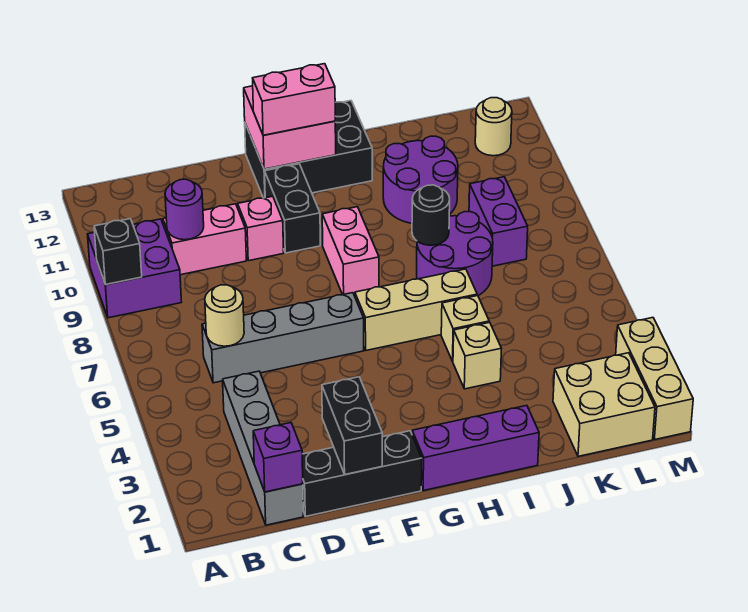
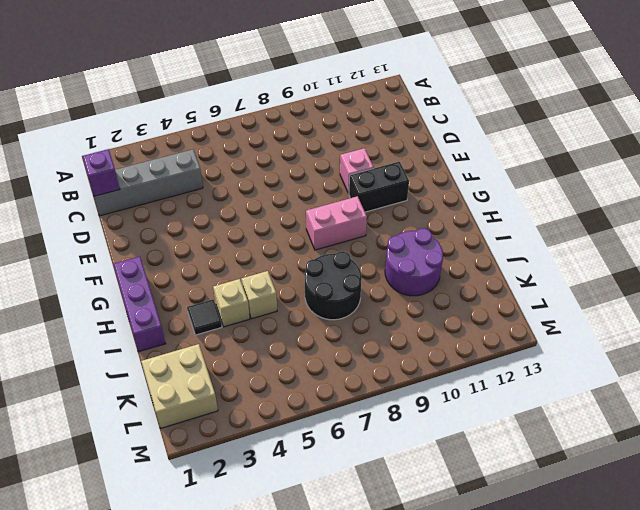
black tile I3 level 1 -> none
black round brick I7:J8 level 1 -> purple round brick I7:J8 level 1
none -> purple brick A9:B10 level 1
none -> grey brick C6:F6 level 1
none -> pink brick C10:D10 level 1

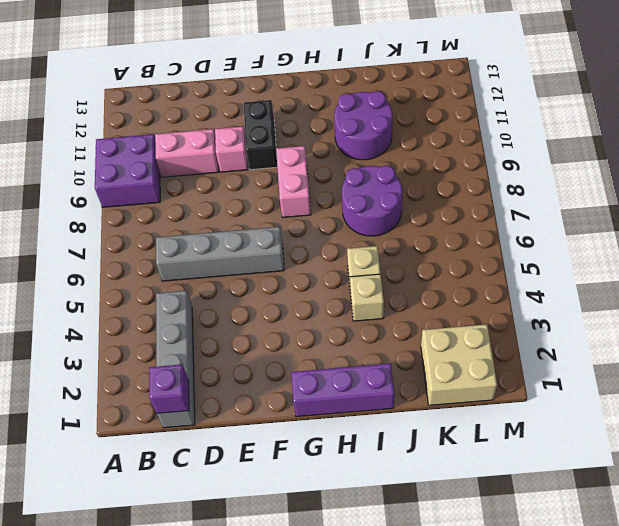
none -> black brick D1:F1 level 1
none -> black brick F12:H13 level 1
none -> tan brick G6:I6 level 1

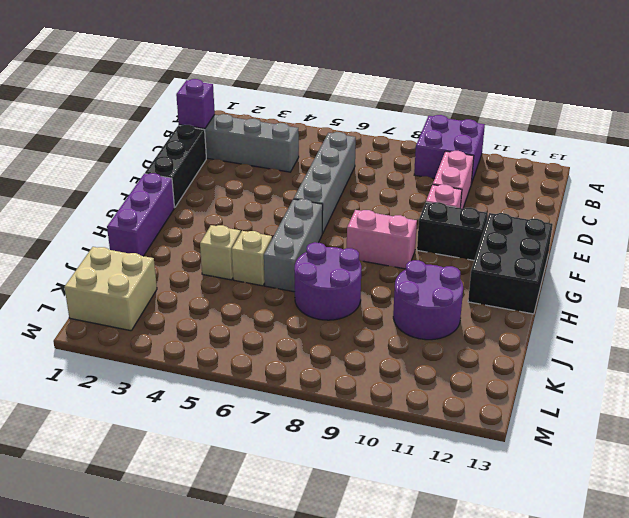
grey brick G6:I6 level 1 -> tan brick G6:I6 level 1
none -> purple brick K8:K9 level 1
none -> tan round brick L12 level 1
none -> tan brick M1:M3 level 1

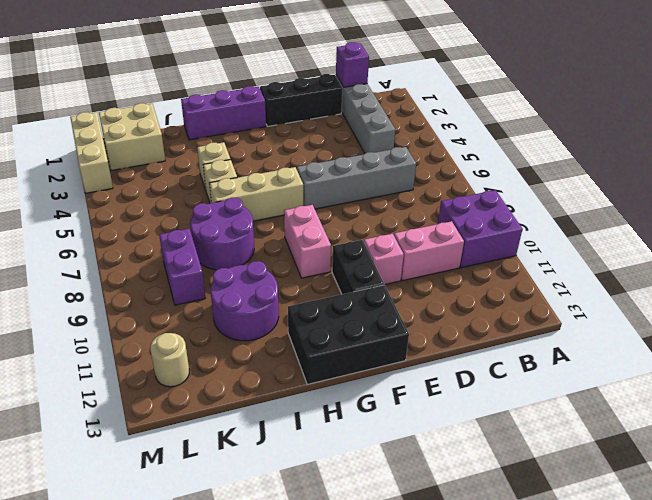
none -> black brick A9 level 2
none -> tan round brick C6 level 2
none -> purple round brick C10 level 2

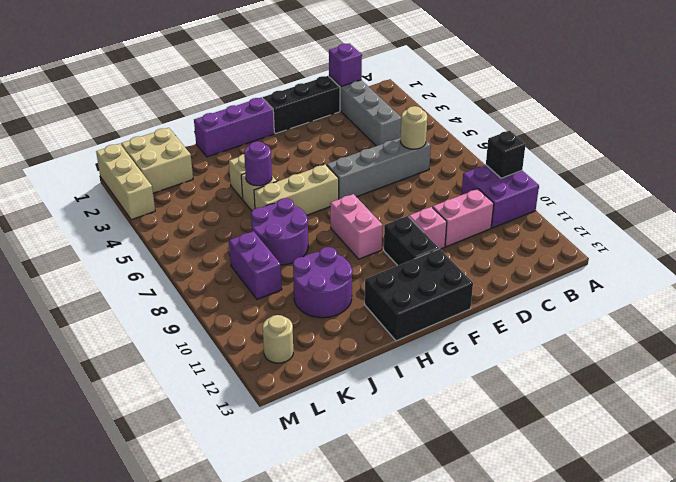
purple round brick I5 level 2 -> purple round brick C10 level 2
none -> black brick E1:E2 level 2
none -> pink brick F12:G13 level 2
none -> black round brick I8 level 2

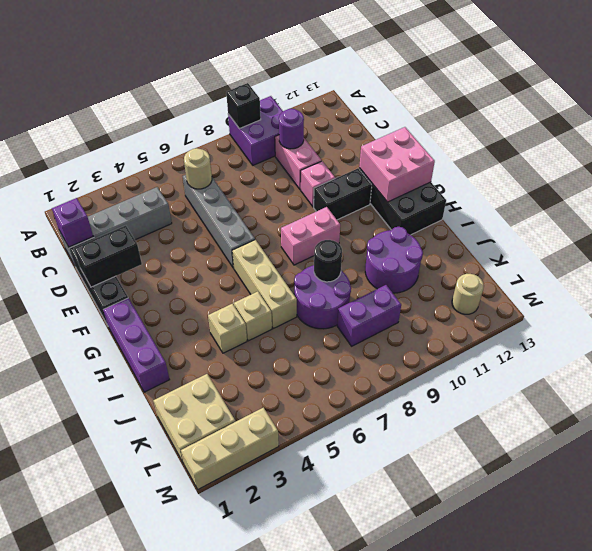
none -> pink brick F12:G12 level 3

